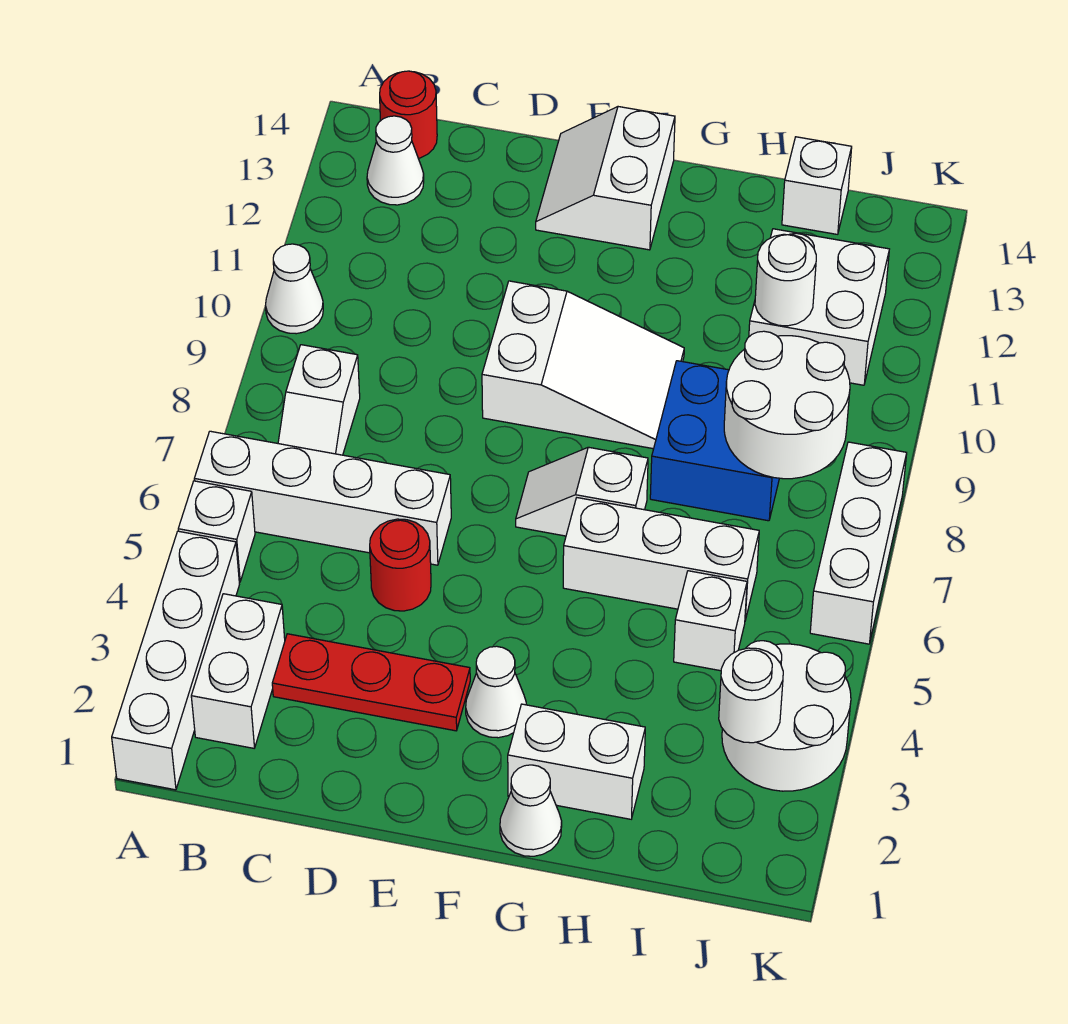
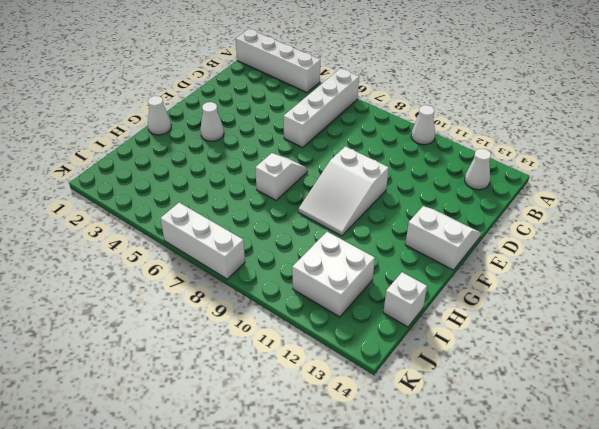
none -> white brick A5 level 1
none -> white brick B2:B3 level 1
none -> white slope B7:B8 level 1 top 8

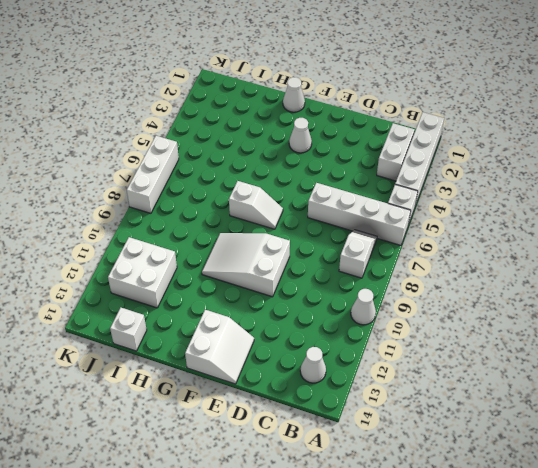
none -> red round brick B14 level 1
none -> red plate C3:E3 level 1
none -> red round brick D5 level 1

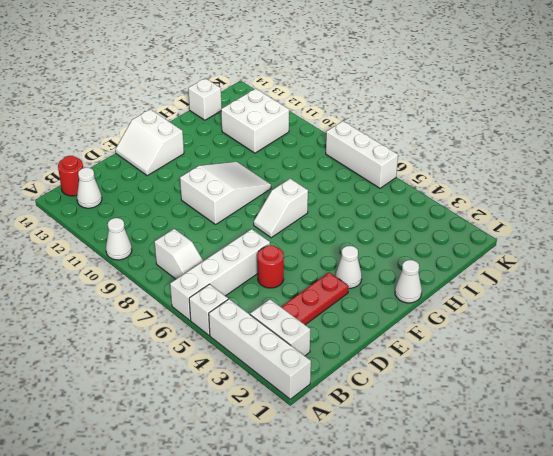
none -> white brick G2:H2 level 1
none -> white brick G6:I6 level 1
none -> blue brick H8:I9 level 1

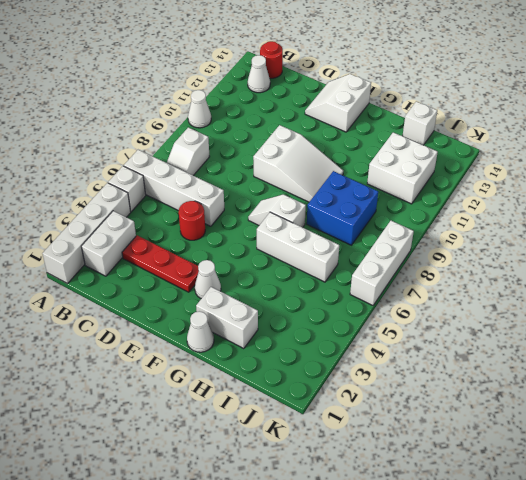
none -> white brick I5 level 1
none -> white round brick J3:K4 level 1
none -> white round brick I8:J9 level 2

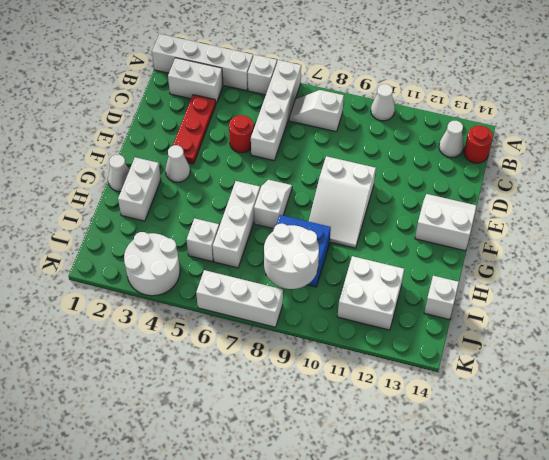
none -> white round brick I11 level 2
none -> white round brick J3 level 2

